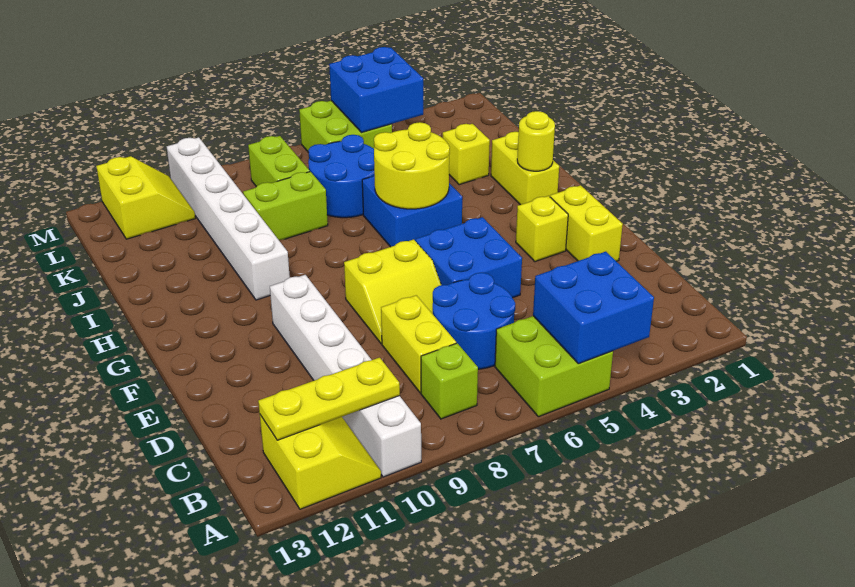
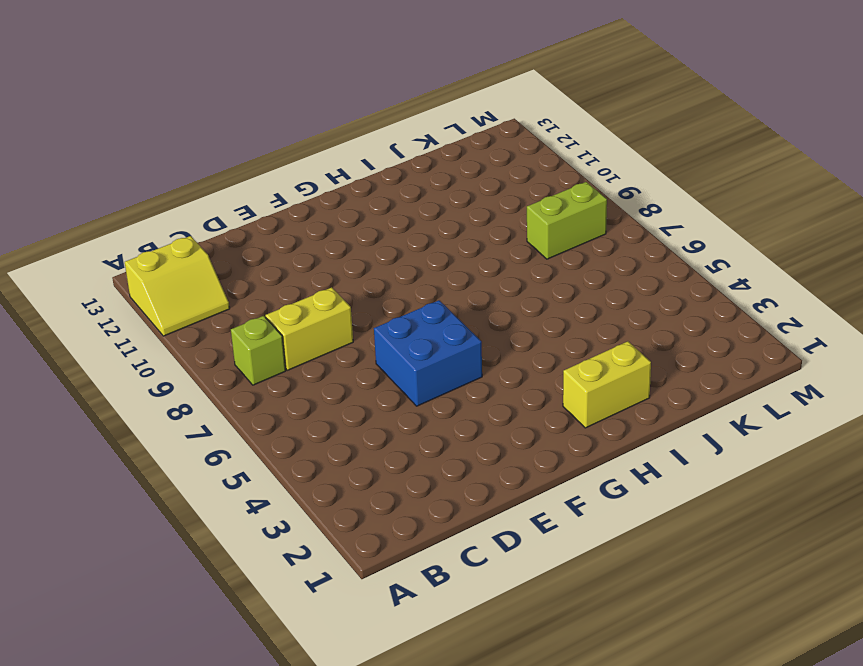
none -> lime brick A5:B6 level 1
none -> white brick A10:F10 level 1
none -> blue round brick C6:D7 level 1

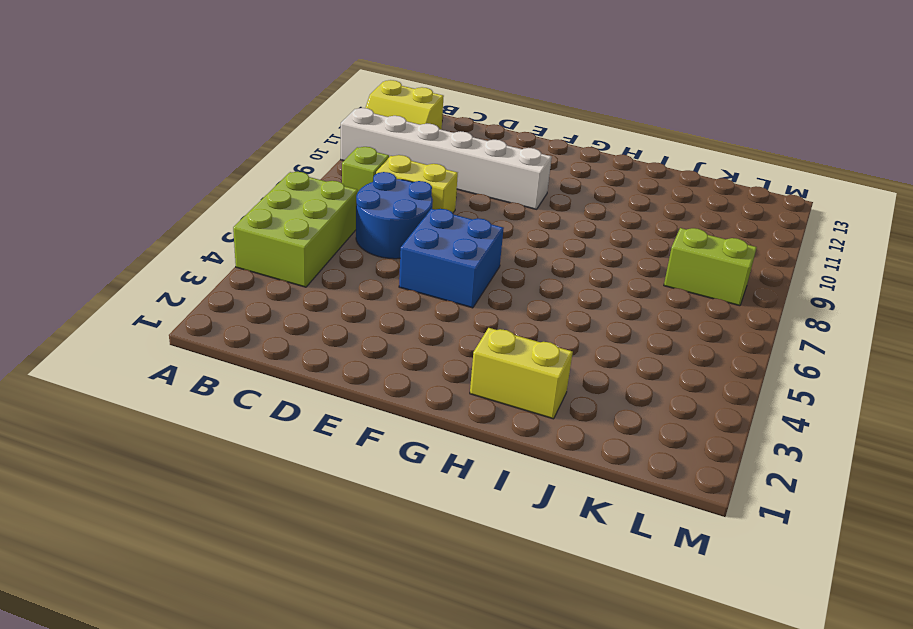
lime brick A4:B6 level 1 -> lime brick A5:B6 level 1
none -> yellow brick E2:F2 level 1
none -> yellow slope E7:F8 level 1 top F
none -> yellow brick F3 level 1

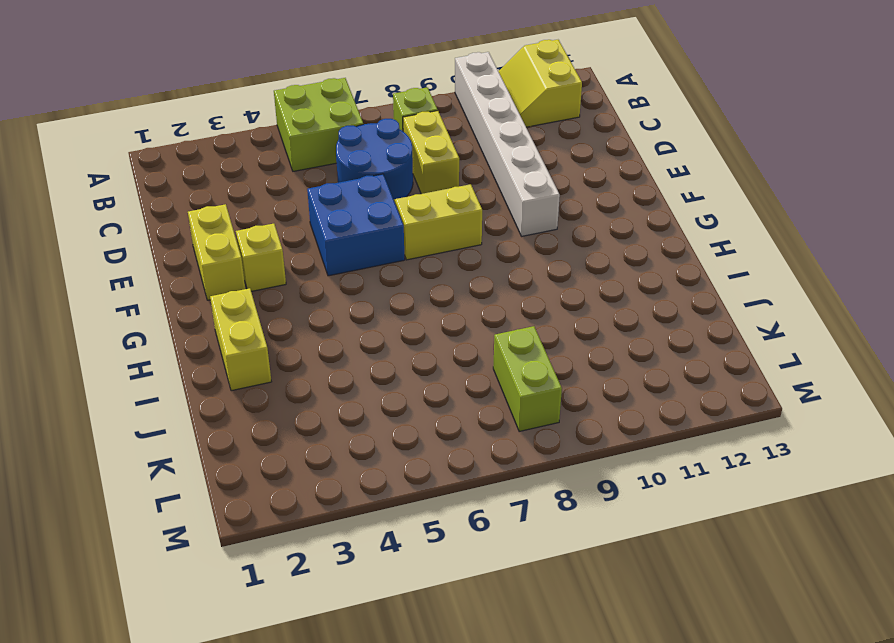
none -> blue brick H5:I6 level 1
none -> white brick H10:M10 level 1
none -> yellow brick J3 level 1

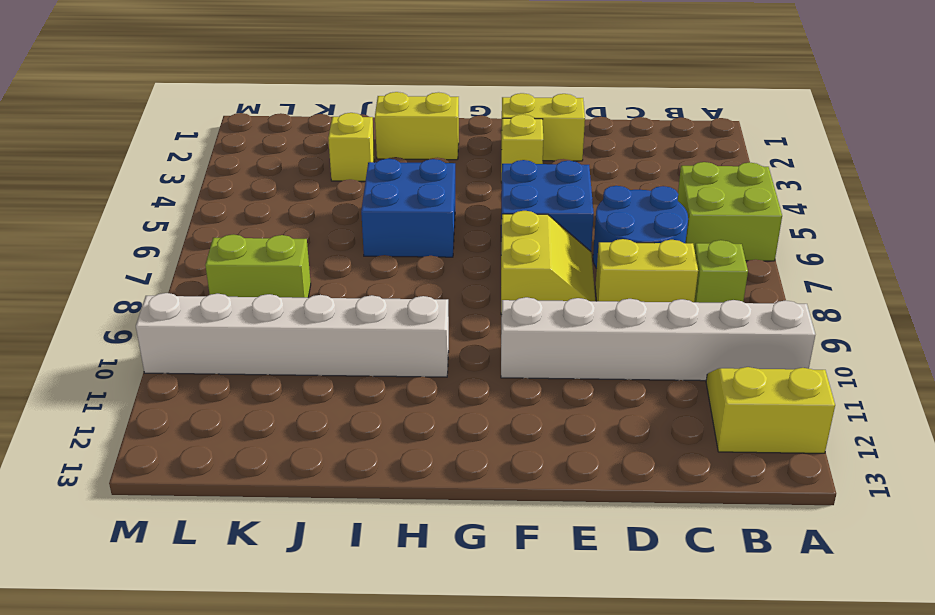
none -> blue round brick J6:K7 level 1
none -> lime brick J8:J9 level 1
none -> lime brick L5:M6 level 1

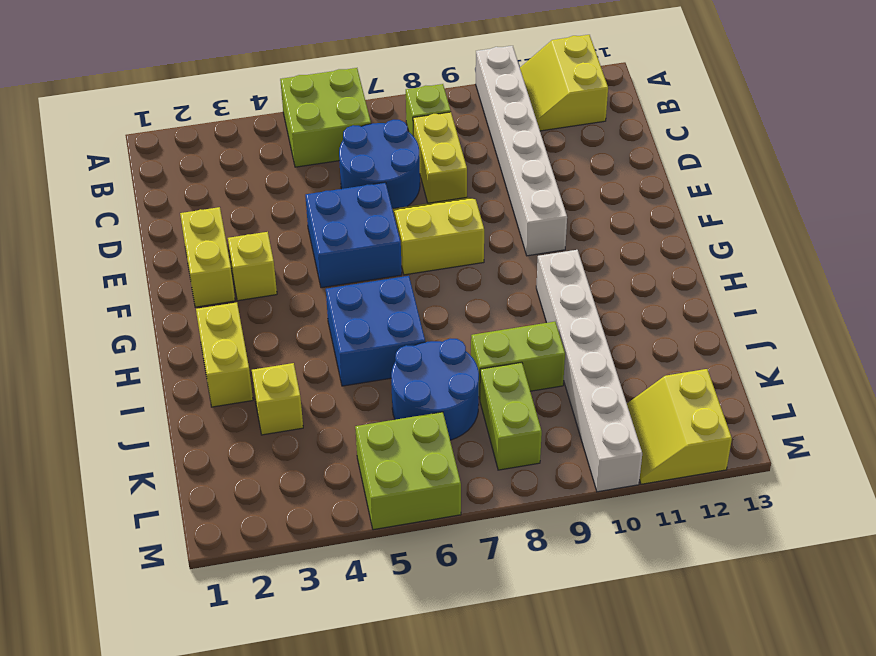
none -> blue brick A4:B5 level 2
none -> yellow plate B10:B12 level 2
none -> yellow round brick H2 level 2

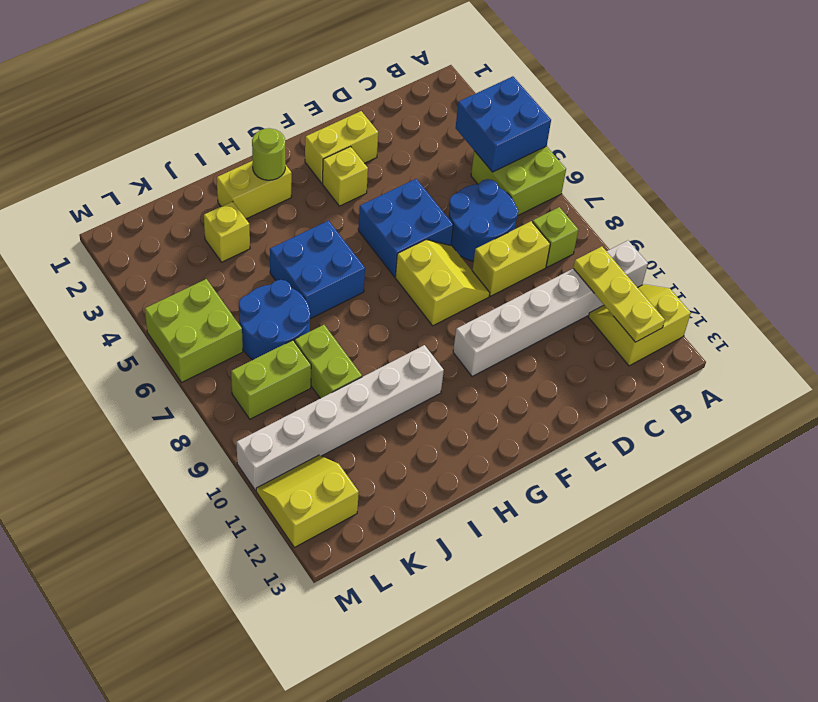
lime round brick H2 level 2 -> yellow round brick H2 level 2
none -> yellow round brick H5:I6 level 2
none -> blue brick L4:M5 level 2

